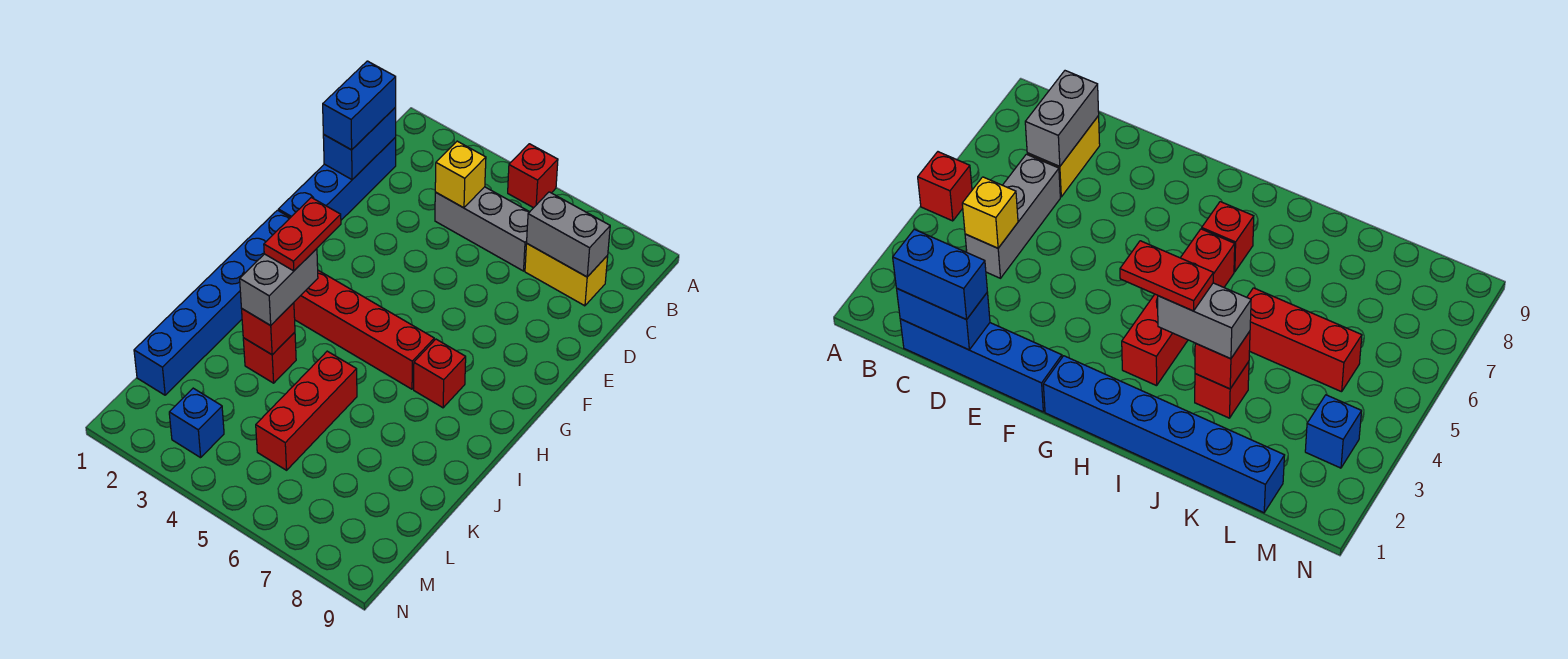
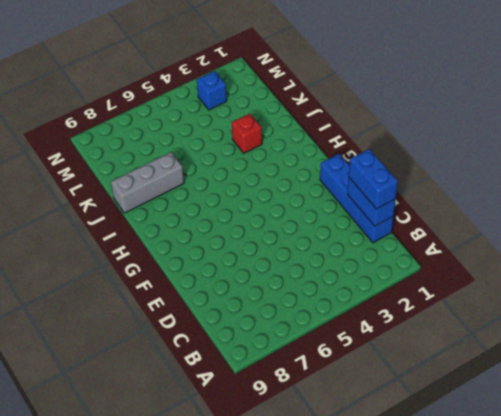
grey brick J7:J9 level 1 -> grey brick C4:C6 level 1
none -> red brick A5 level 1
none -> yellow brick C7:C8 level 1
none -> blue brick G1:L1 level 1

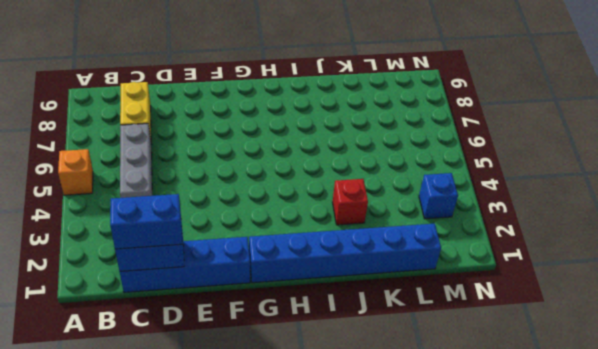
orange brick A5 level 1 -> red brick A5 level 1
none -> red brick H3:H6 level 1
none -> red brick H7 level 1
none -> red brick J5:L5 level 1

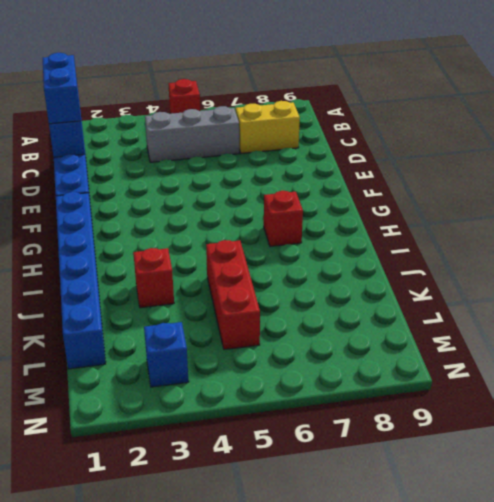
none -> red brick H3:H6 level 1
none -> yellow brick C4 level 2
none -> grey brick C7:C8 level 2

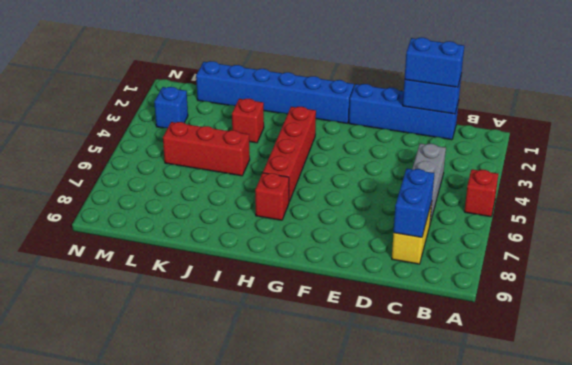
blue brick C7:C8 level 2 -> grey brick C7:C8 level 2
none -> yellow brick C4 level 2
none -> red brick J3 level 2
none -> grey brick I3:J3 level 3

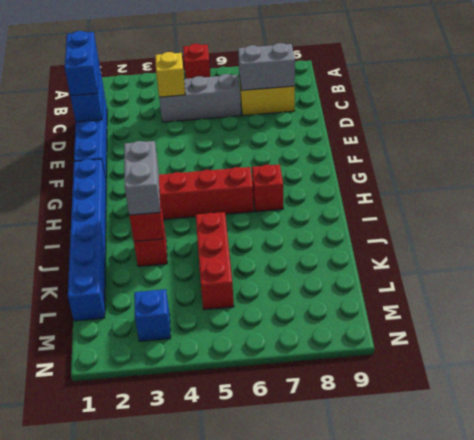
none -> red plate H3:I3 level 4

